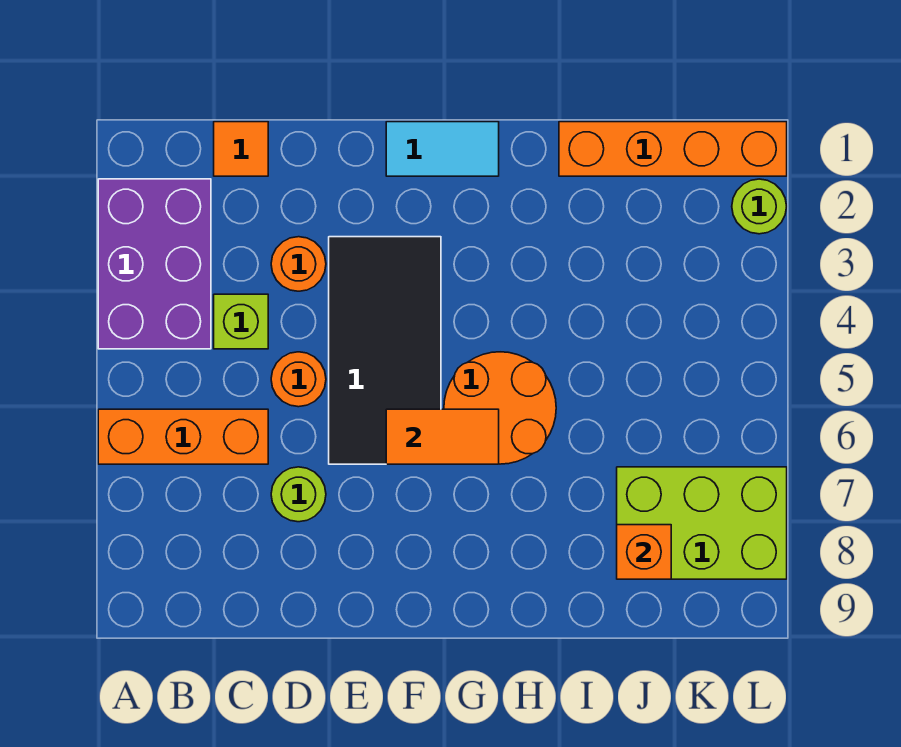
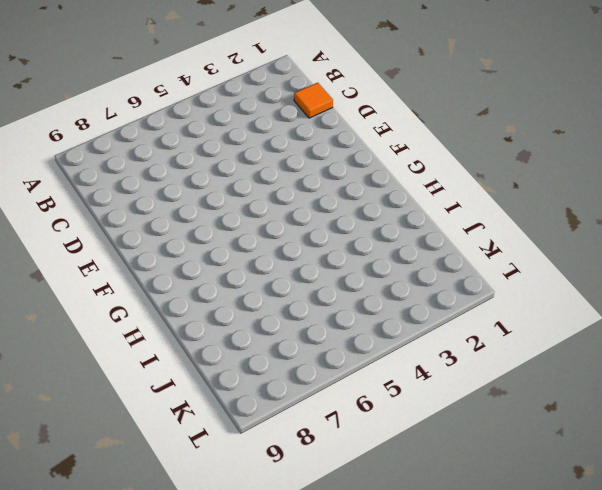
none -> purple brick A2:B4 level 1
none -> orange brick A6:C6 level 1
none -> lime brick C4 level 1

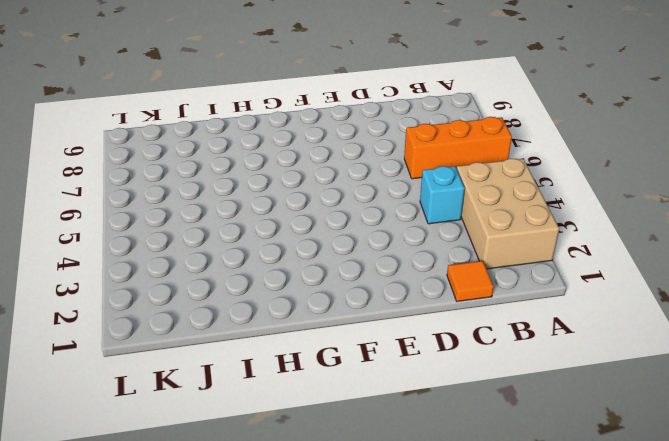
tan brick A2:B4 level 1 -> purple brick A2:B4 level 1
cyan brick C4 level 1 -> lime brick C4 level 1
none -> orange round brick D3 level 1
none -> orange round brick D5 level 1
none -> lime round brick D7 level 1

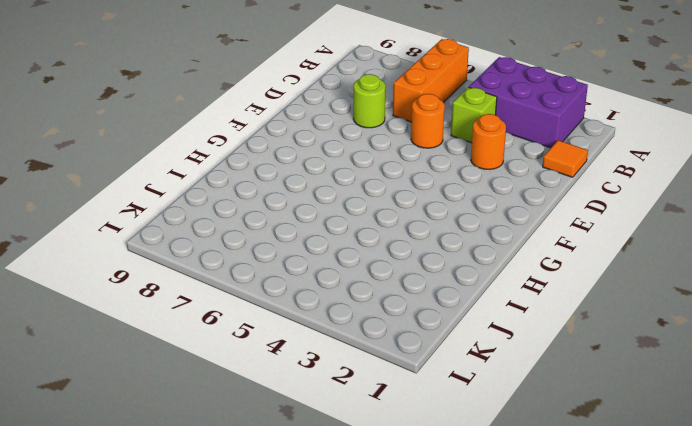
none -> black tile E3:F6 level 1
none -> cyan tile F1:G1 level 1
none -> orange round brick G5:H6 level 1

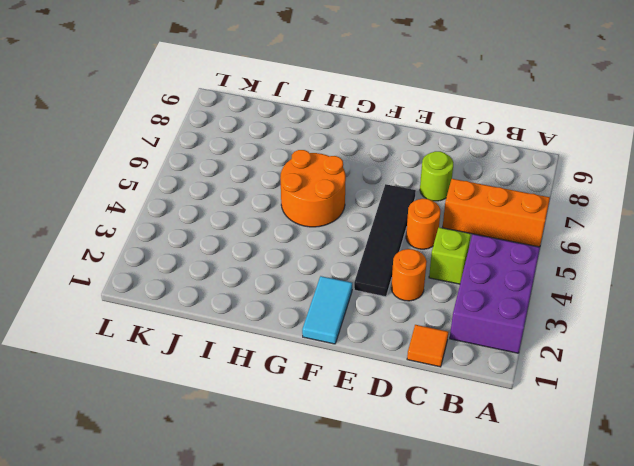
black tile E3:E6 level 1 -> black tile E3:F6 level 1
cyan tile F1:F2 level 1 -> cyan tile F1:G1 level 1
none -> orange brick I1:L1 level 1
none -> lime brick J7:L8 level 1
none -> lime round brick L2 level 1

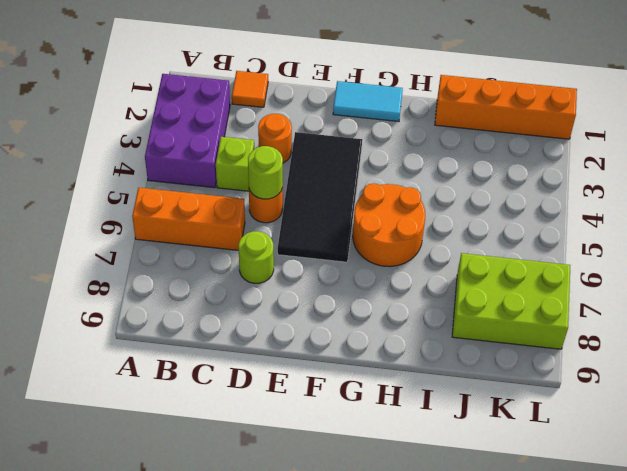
lime round brick D5 level 2 -> lime round brick L2 level 1
none -> orange tile F6:G6 level 2
none -> orange brick J8 level 2

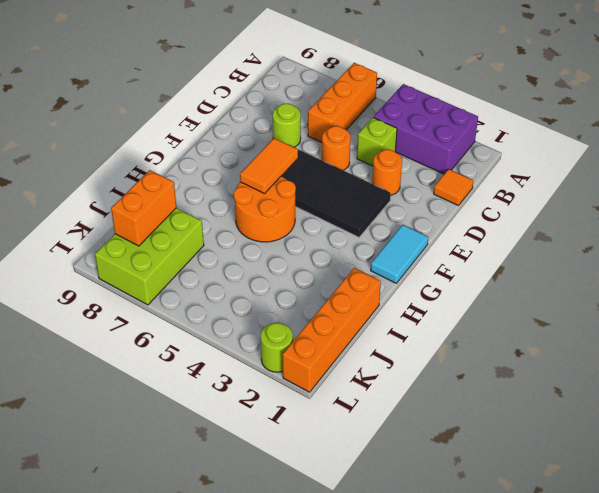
orange brick J8:K8 level 2 -> orange brick J8 level 2

